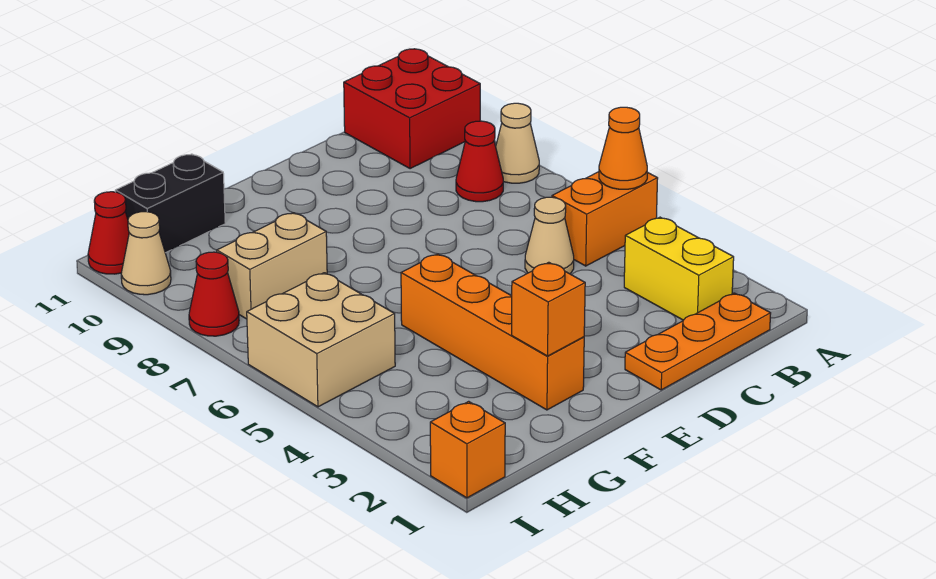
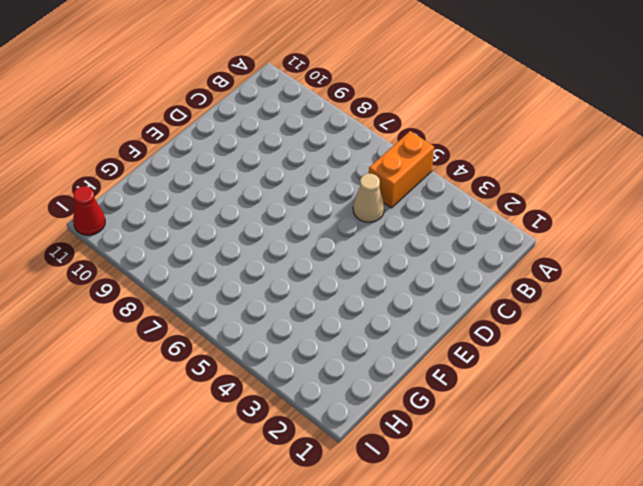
none -> tan cone A8 level 1
none -> red brick A10:B11 level 1
none -> orange plate B1:D1 level 1

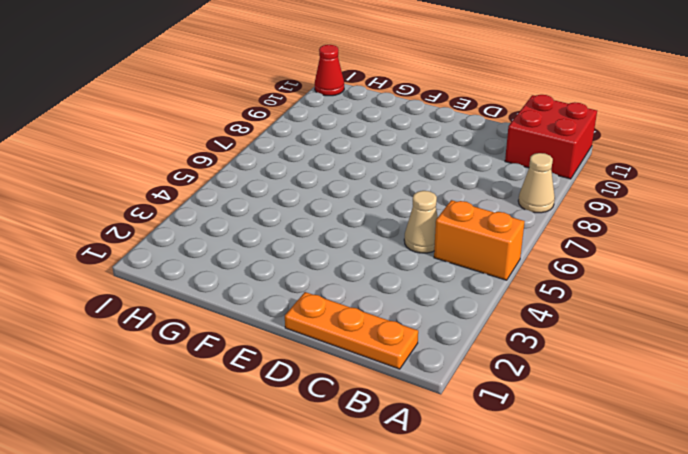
none -> yellow brick B2:B3 level 1
none -> red cone B8 level 1
none -> orange brick F2:F5 level 1

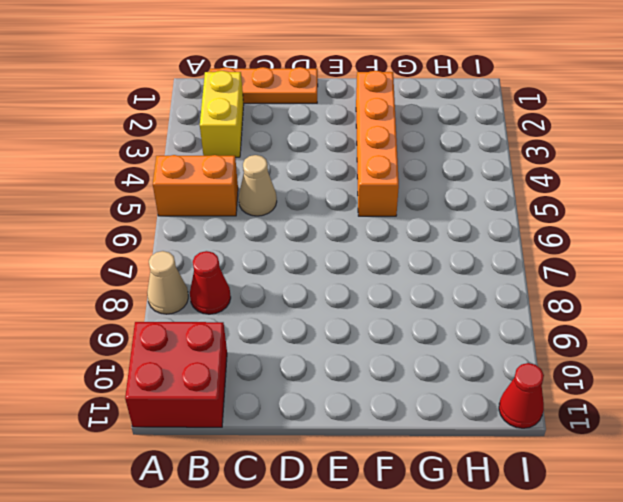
none -> tan brick G8:H8 level 1
none -> black brick G11:H11 level 1
none -> tan brick H5:I6 level 1

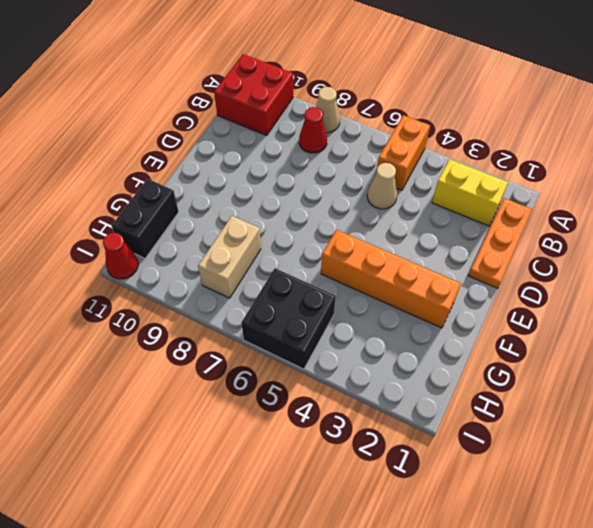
black brick H5:I6 level 1 -> tan brick H5:I6 level 1
none -> orange brick I1 level 1
none -> red cone I8 level 1
none -> tan cone I10 level 1

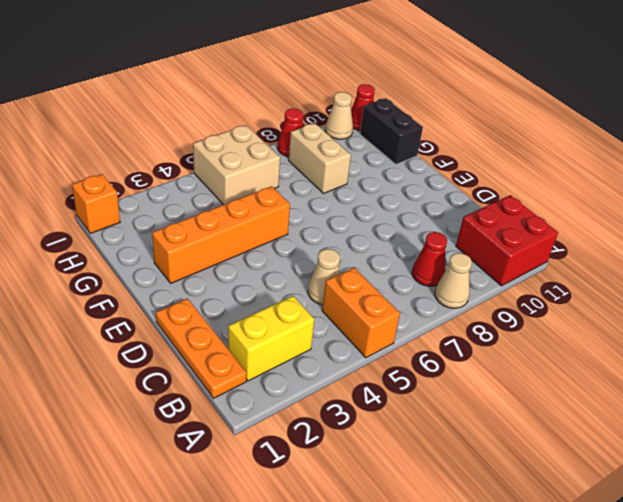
none -> orange cone A5 level 2
none -> orange brick F2 level 2

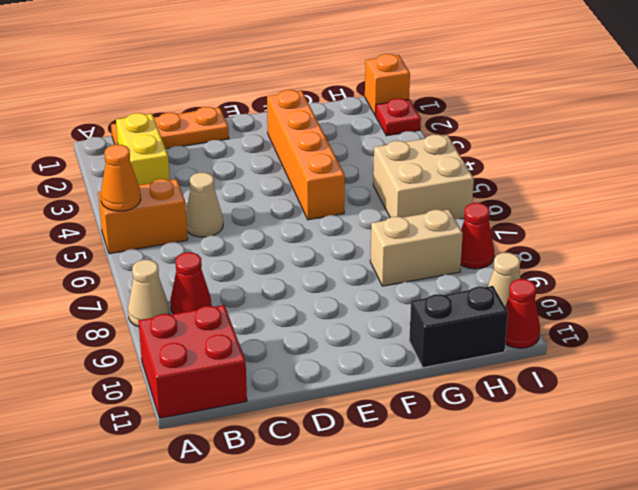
red plate I2 level 1 -> none
none -> orange brick F2 level 2

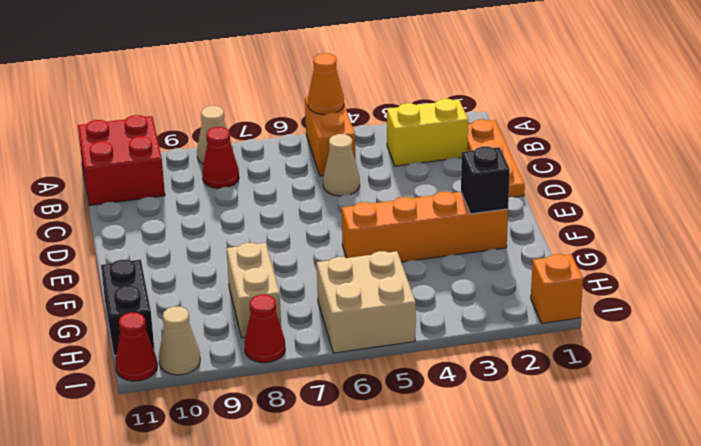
black brick F2 level 2 -> orange brick F2 level 2

